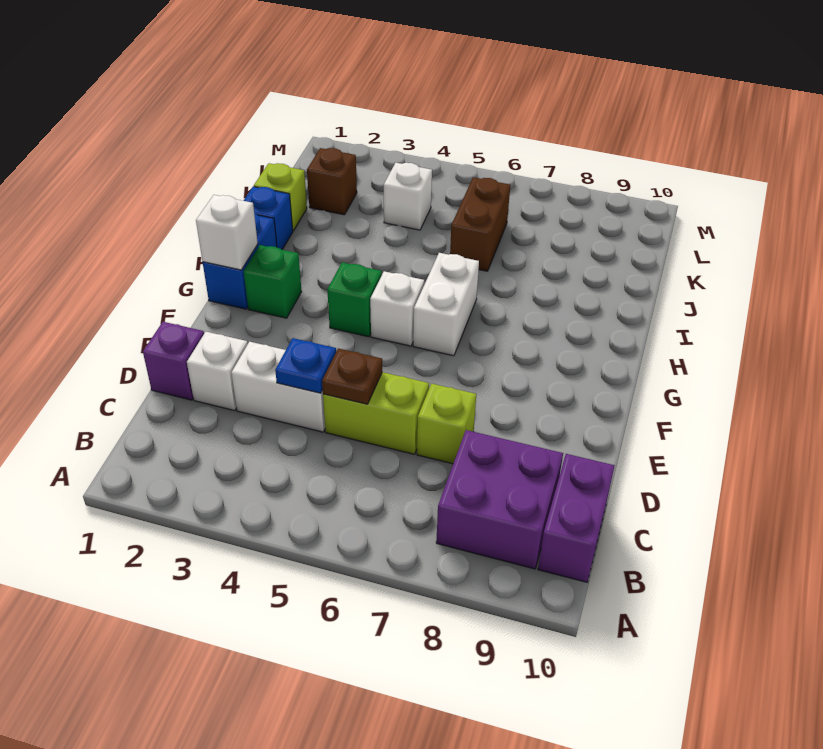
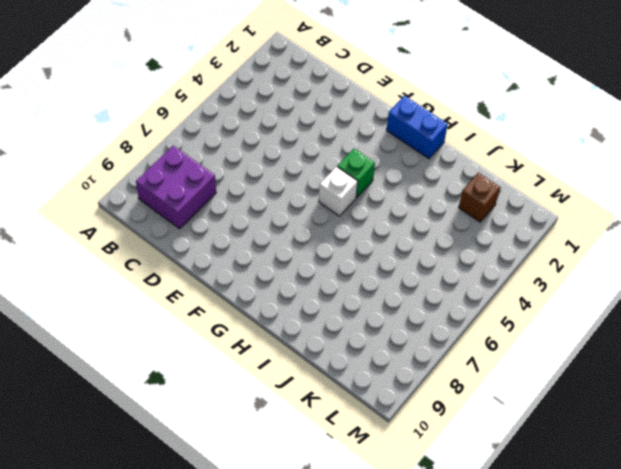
none -> purple brick B10:C10 level 1
none -> purple brick D1 level 1
none -> white brick D2 level 1

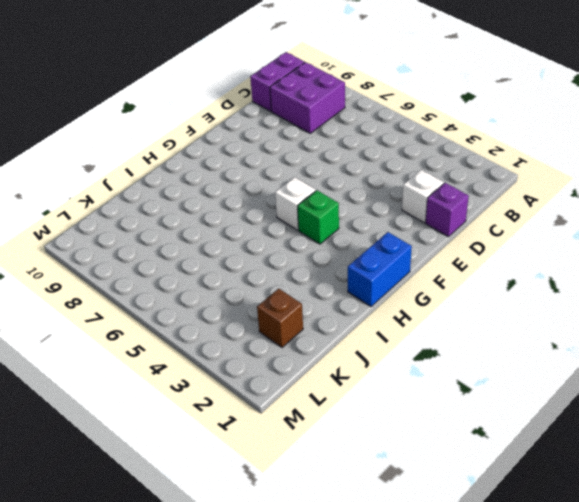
none -> white brick D3:D4 level 1
none -> lime brick D5:D6 level 1
none -> lime brick D7 level 1

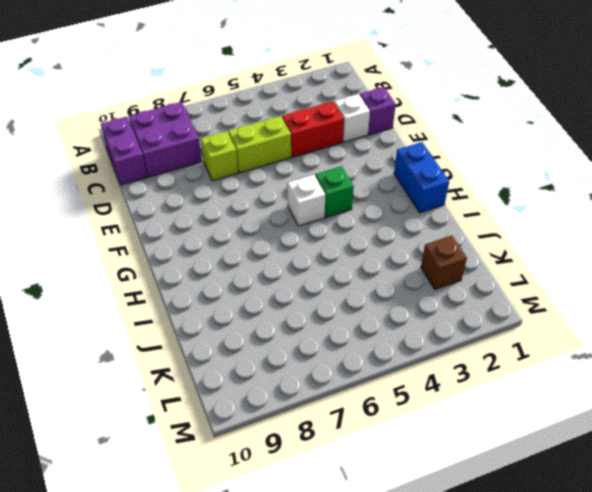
red brick D3:D4 level 1 -> white brick D3:D4 level 1
none -> green brick G2 level 1
none -> white brick G6:H6 level 1
none -> blue brick I1 level 1

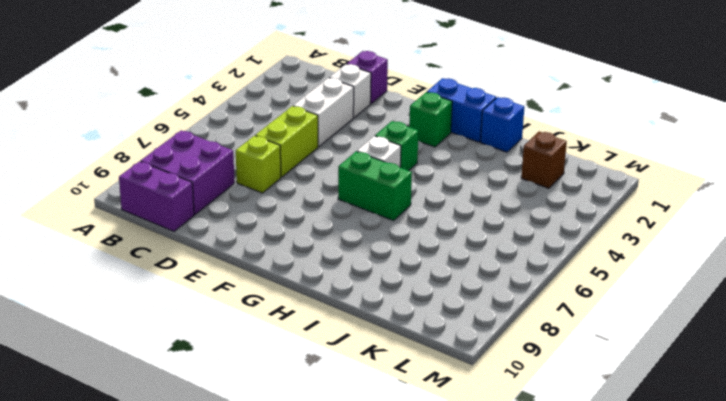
green brick G6:H6 level 1 -> white brick G6:H6 level 1
none -> lime brick J1 level 1
none -> brown brick J6:K6 level 1
none -> white brick K4 level 1

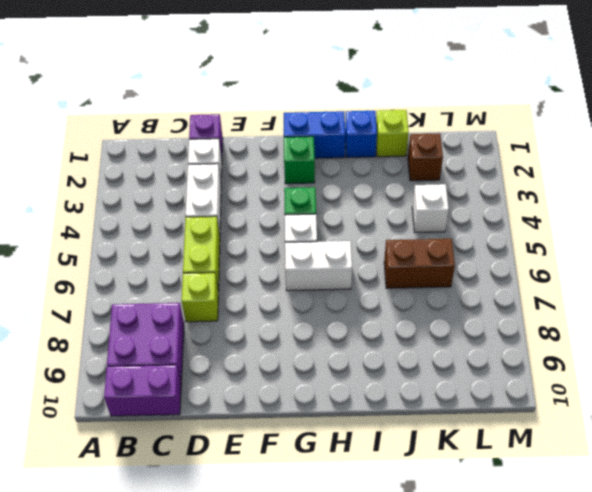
none -> blue plate D4 level 2
none -> brown plate D5 level 2
none -> white brick G1 level 2

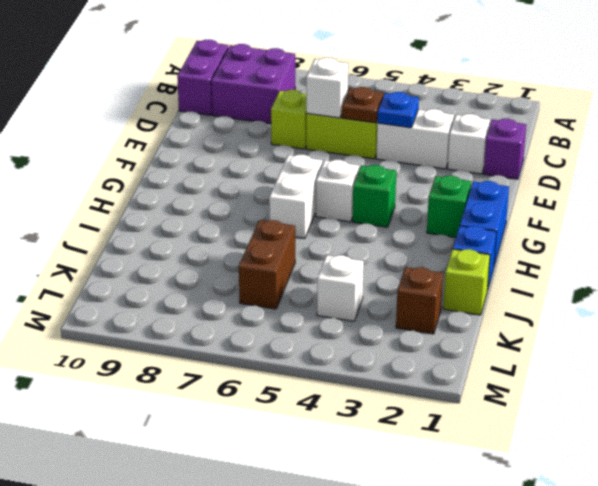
white brick D6 level 2 -> white brick G1 level 2

